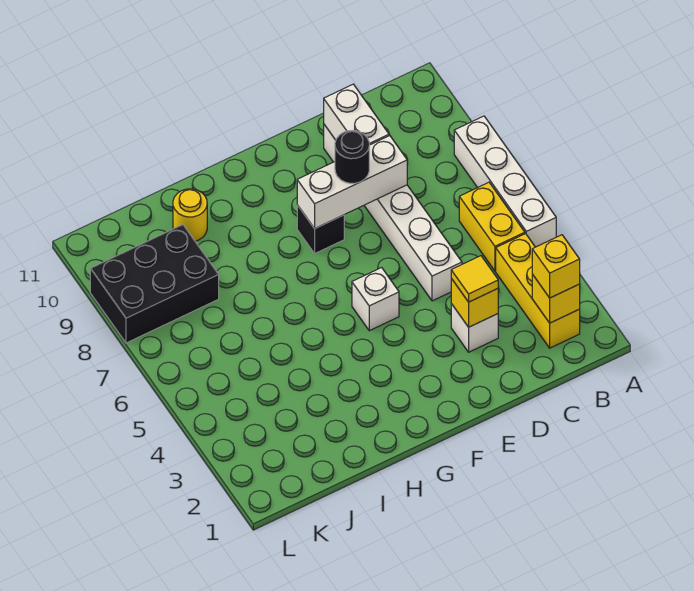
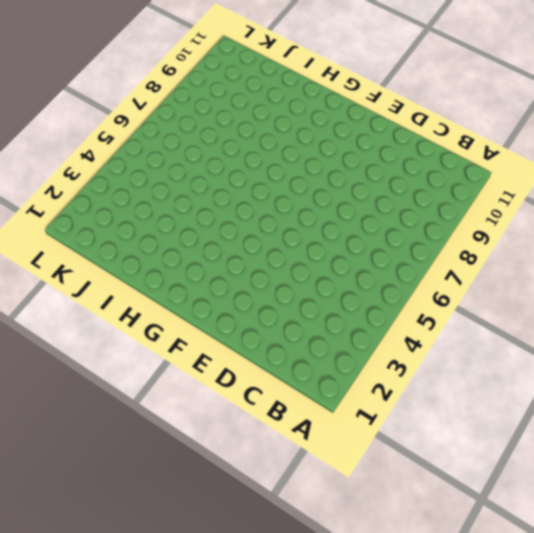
none -> white brick A5:A8 level 1
none -> yellow brick B2:B4 level 1
none -> yellow brick B5:B6 level 1

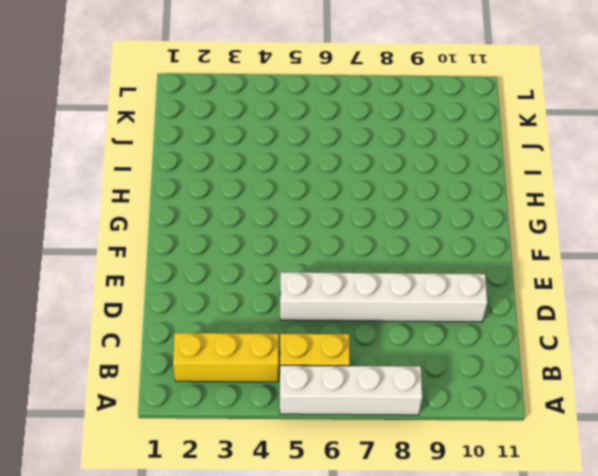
none -> white brick D3 level 1
none -> white brick F5 level 1
none -> black brick F8 level 1

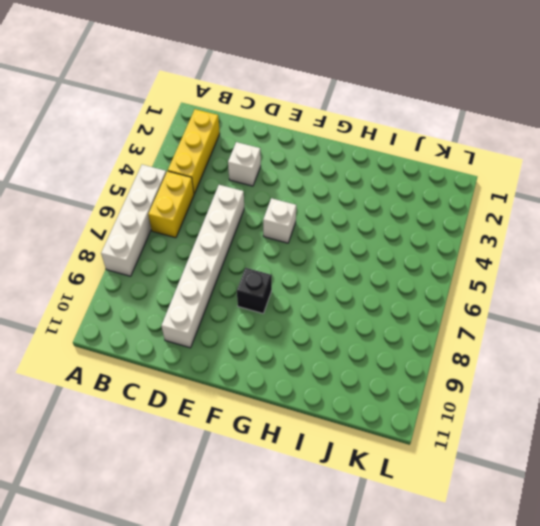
none -> yellow round brick I10 level 1
none -> black brick J8:L9 level 1
none -> yellow brick B2 level 2

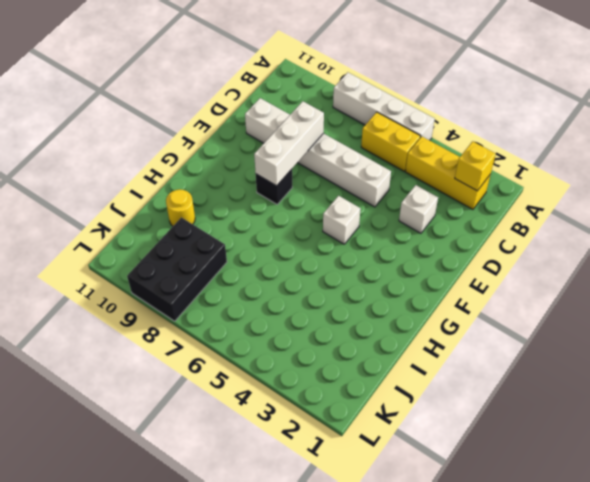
none -> yellow brick D3 level 2
none -> white brick D9:D10 level 2
none -> yellow brick B2 level 3

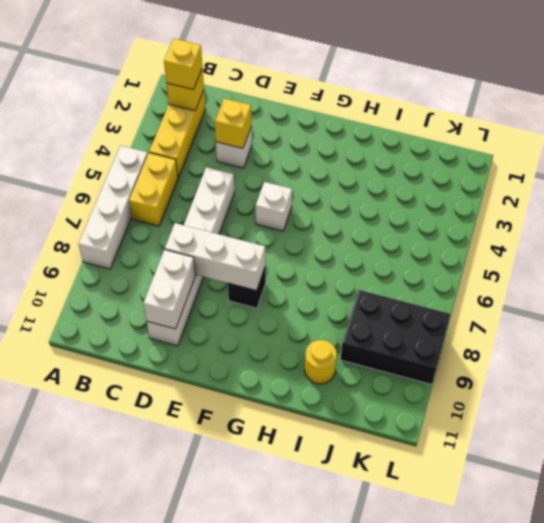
none -> yellow tile D3 level 3
none -> black round brick E8 level 3

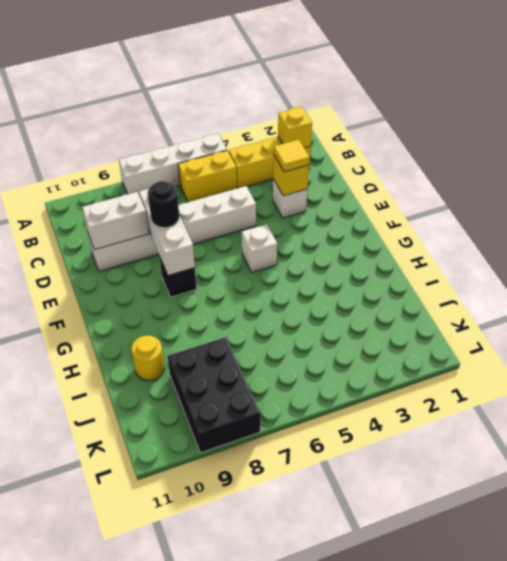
none -> yellow brick B2 level 3

